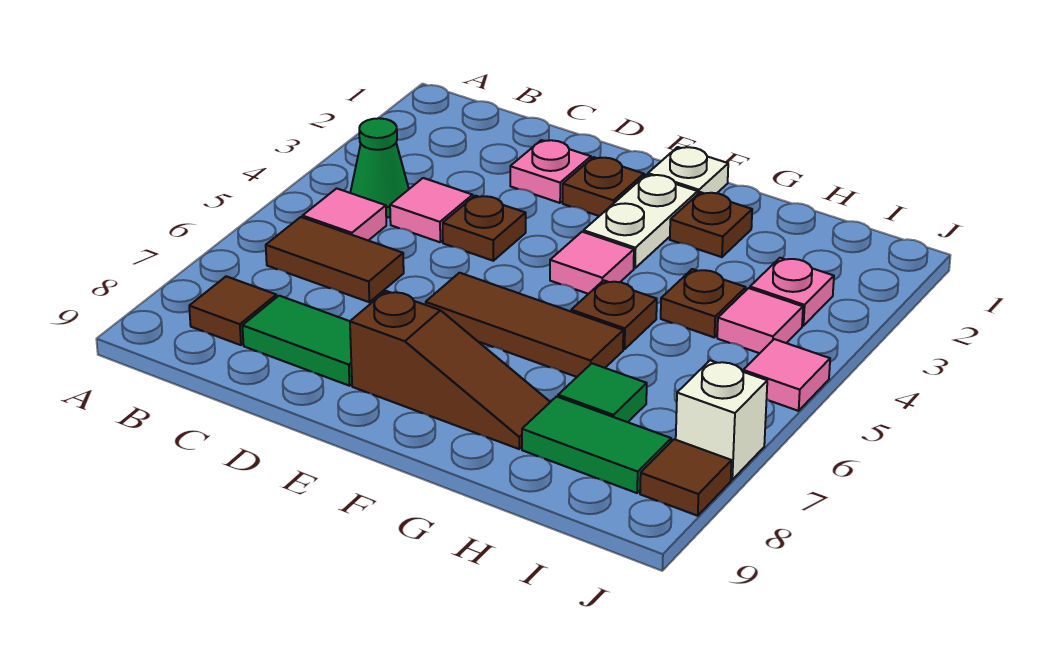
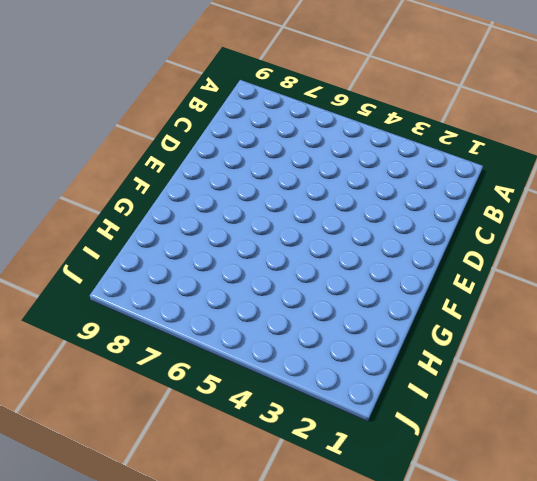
none -> green cone B4 level 1
none -> pink tile B5 level 1
none -> brown tile B6:C6 level 1

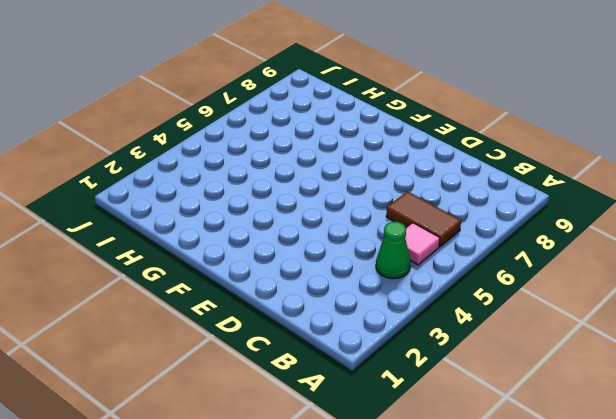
none -> brown tile B8 level 1
none -> pink tile C4 level 1
none -> green tile C8:D8 level 1

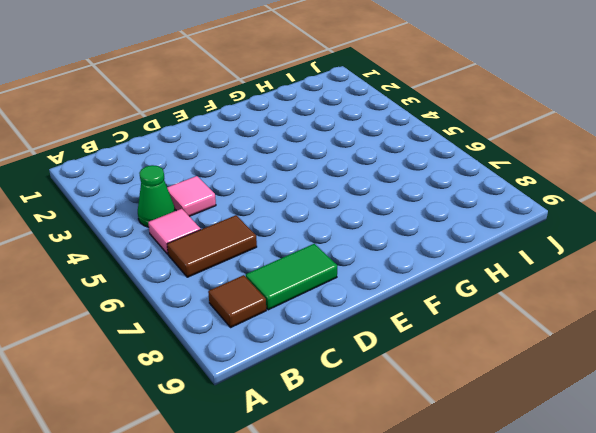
none -> pink plate D2 level 1
none -> brown plate D4 level 1
none -> brown plate E2 level 1

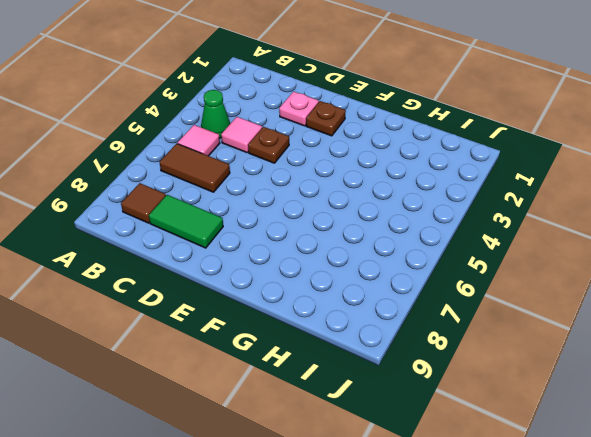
none -> brown tile E6:G6 level 1
none -> brown slope E8:G8 level 1 top E
none -> white plate F1 level 1

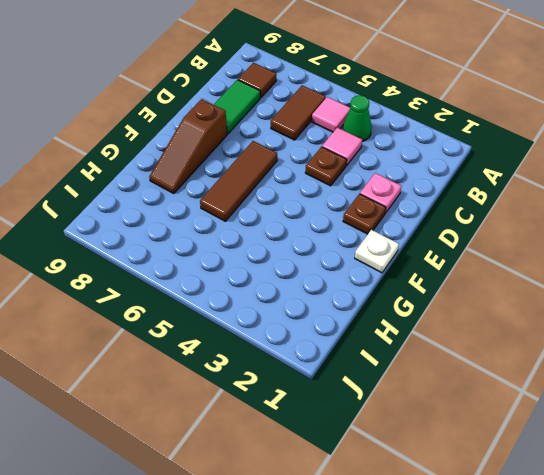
none -> white plate F2:F3 level 1
none -> pink tile F4 level 1
none -> brown plate G2 level 1

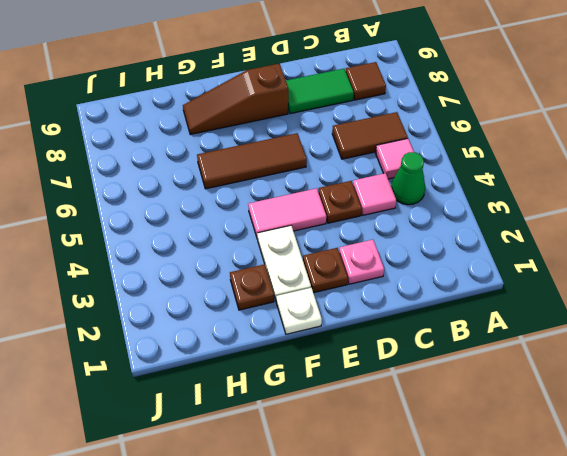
pink tile E4:F4 level 1 -> pink tile F4 level 1
none -> brown plate G5 level 1
none -> brown plate H4 level 1
none -> green tile H7 level 1

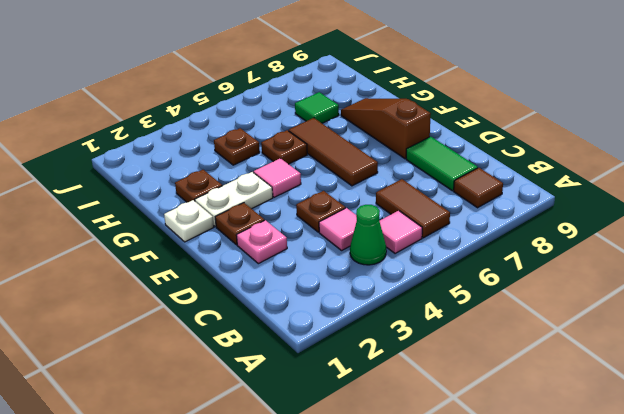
none -> green tile H8:I8 level 1
none -> pink plate I3 level 1
none -> pink tile I4 level 1

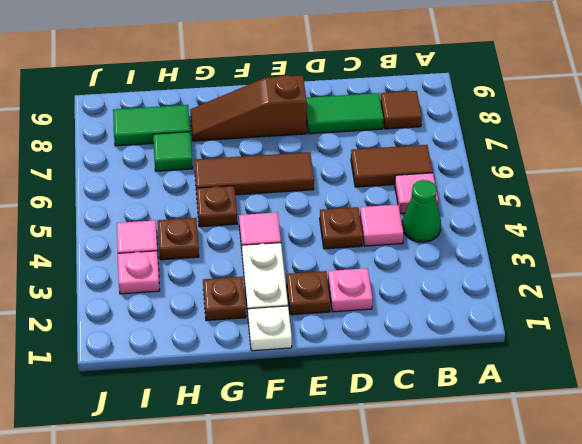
none -> pink tile J5 level 1
none -> white brick J7 level 1
none -> brown tile J8 level 1

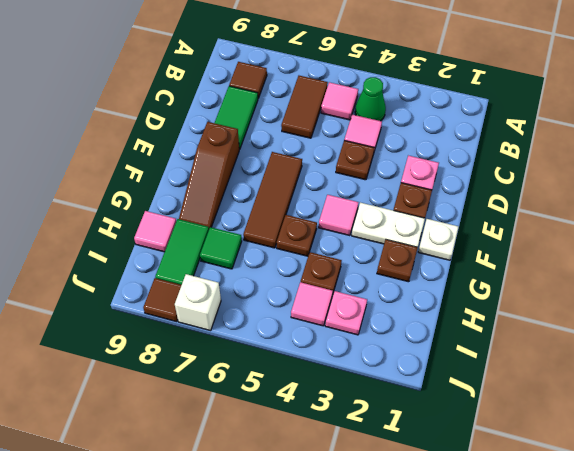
pink tile H9 level 1 -> pink tile J5 level 1

